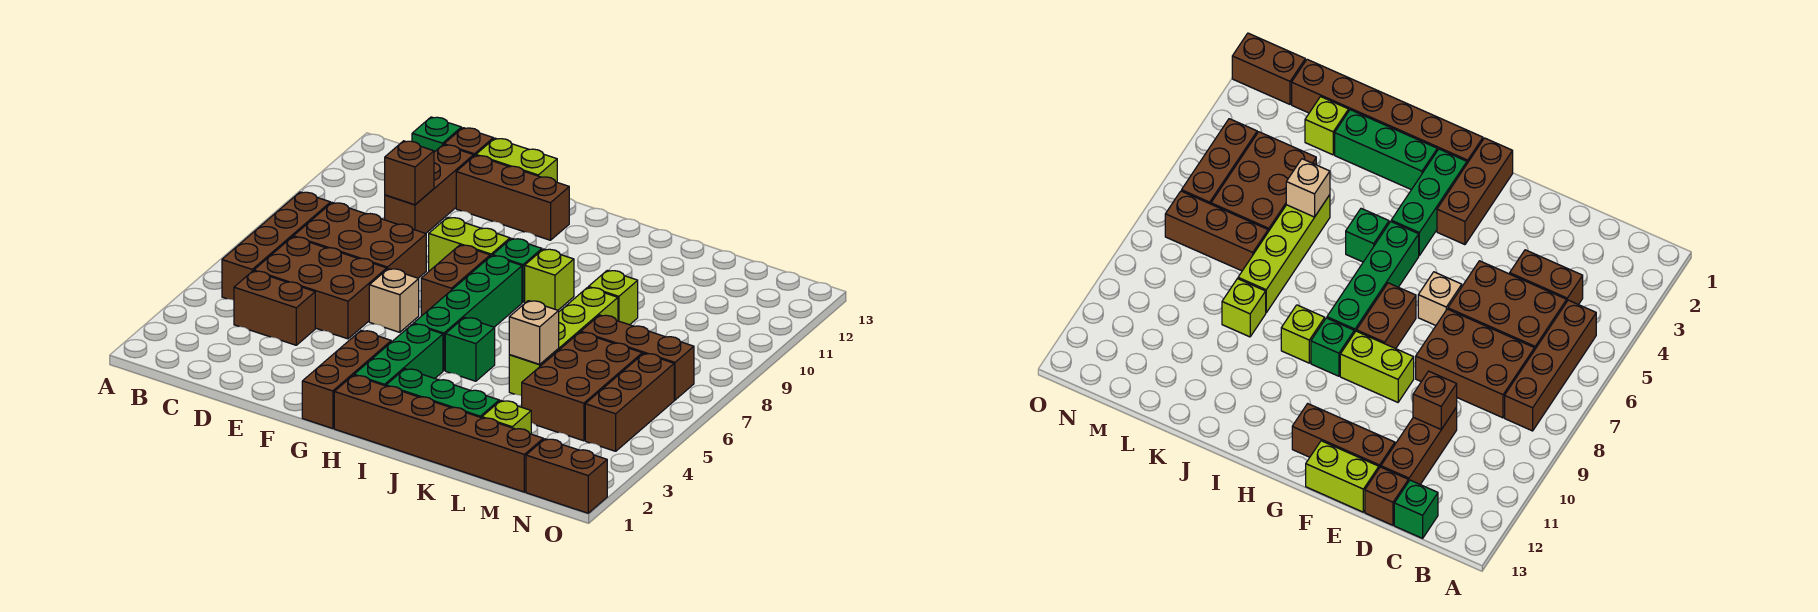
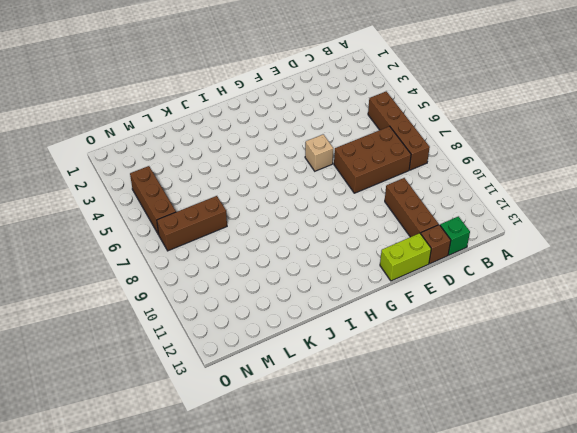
none -> brown brick C4:D4 level 1
none -> brown brick C5:E6 level 1
none -> brown brick E12:G12 level 1

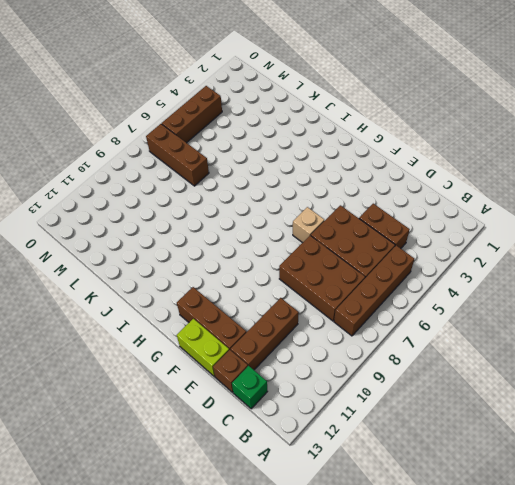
none -> lime brick F9:G9 level 1
none -> brown brick G1:G3 level 1
none -> brown brick G7:G8 level 1

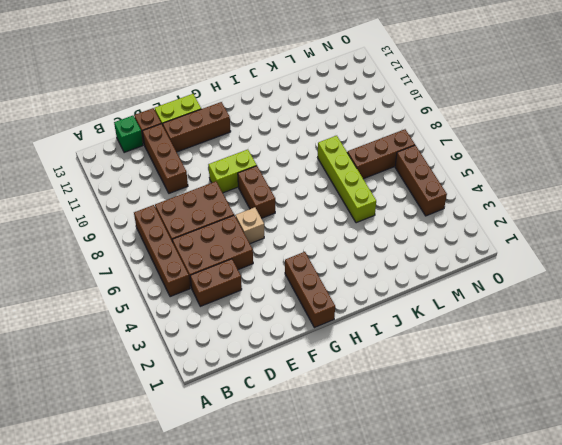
none -> brown brick H1:M1 level 1
none -> green brick H2:H4 level 1
none -> green brick H5:H8 level 1

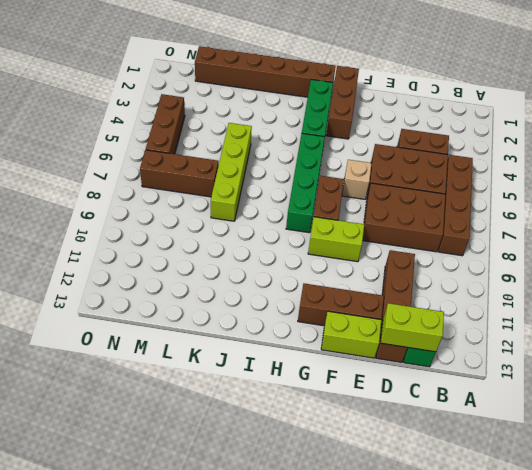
lime brick C13:D13 level 2 -> none
none -> green brick H9 level 1
none -> green brick I2:K2 level 1
none -> green brick I5 level 1

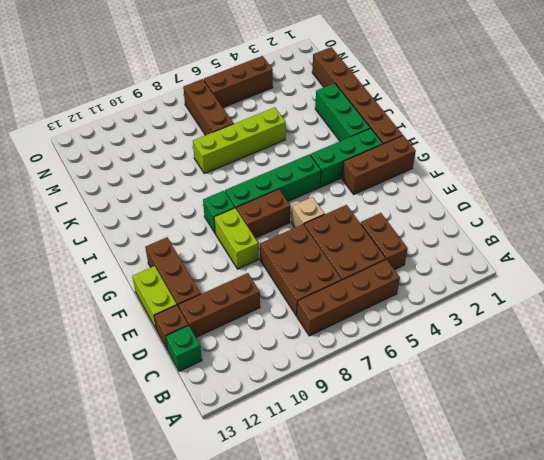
none -> green brick I5 level 1
none -> lime brick I9 level 1
none -> lime brick K9 level 1

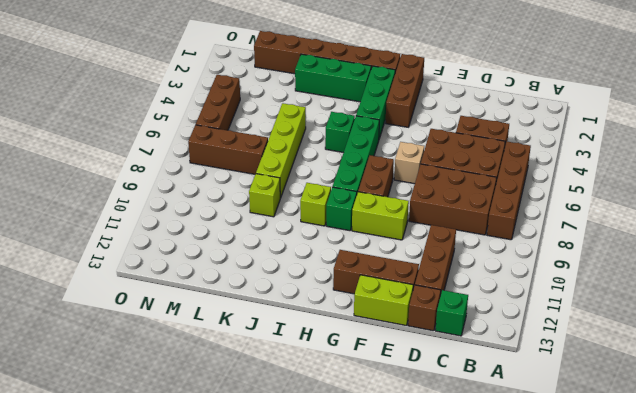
none -> lime brick L2 level 1
none -> brown brick L4:M6 level 1
none -> brown brick N1:O1 level 1

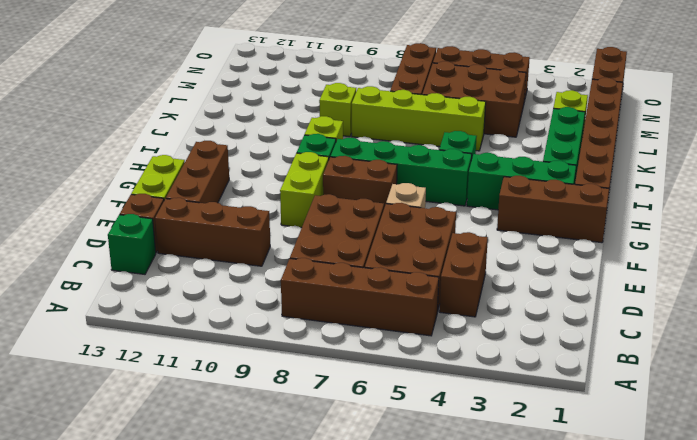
none -> brown brick D10 level 2
none -> tan brick K5 level 2

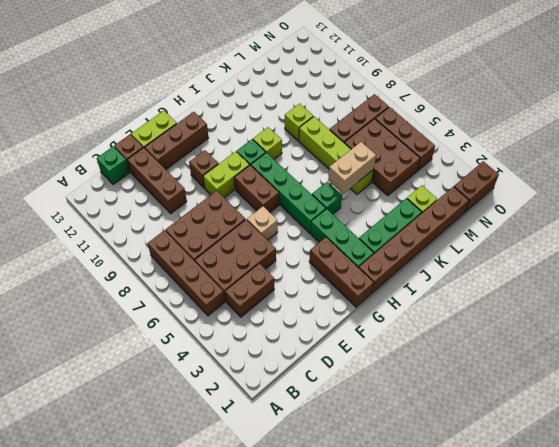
brown brick F10 level 1 -> brown brick D10 level 2
tan brick J5:K5 level 2 -> tan brick K5 level 2

